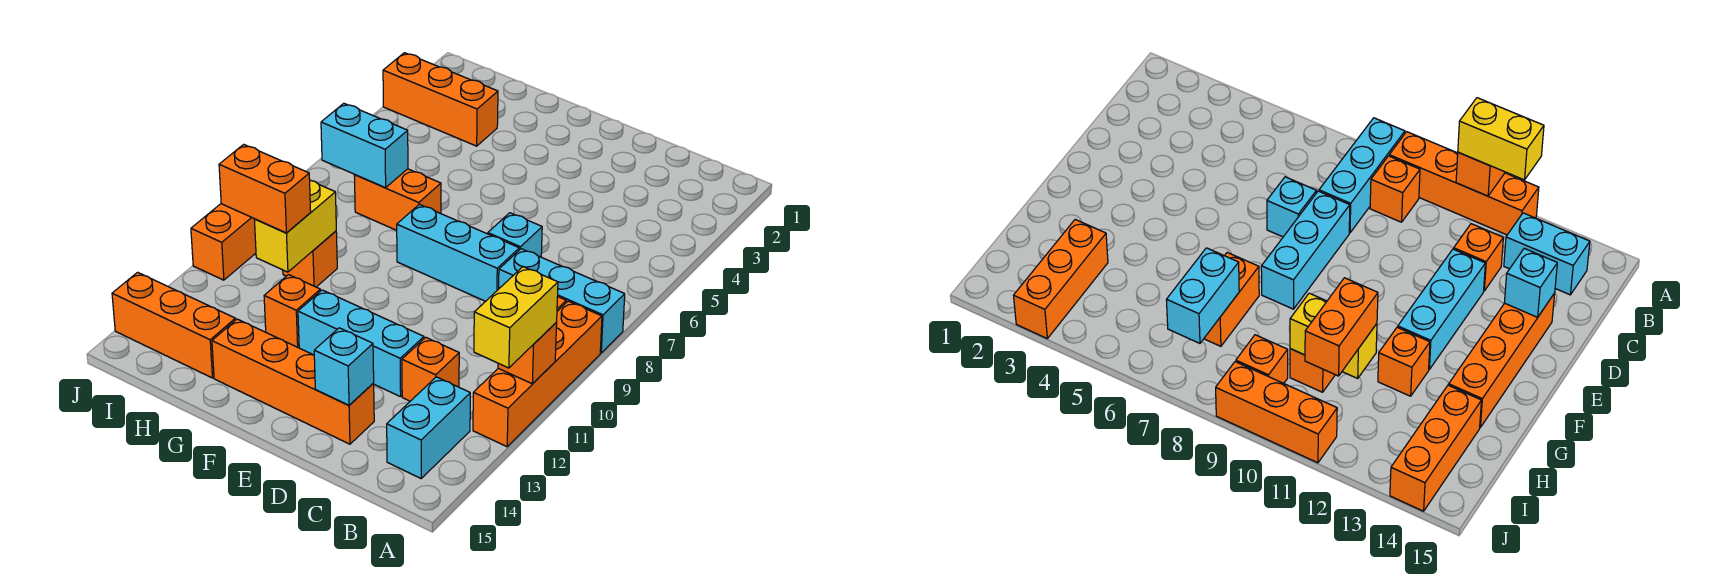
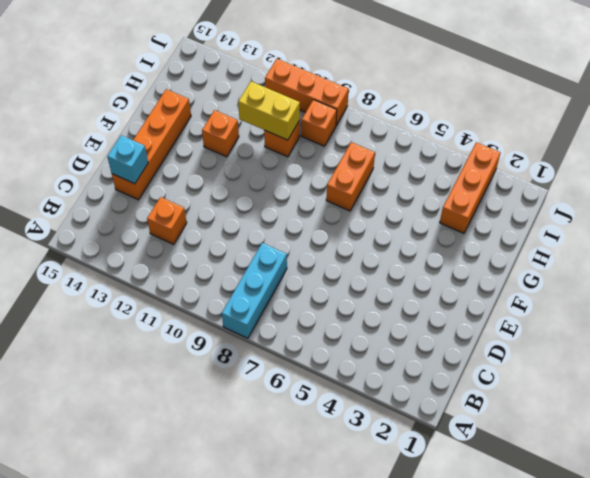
none -> orange brick A9:A12 level 1
none -> orange brick B9 level 1
none -> cyan brick B13:B14 level 1

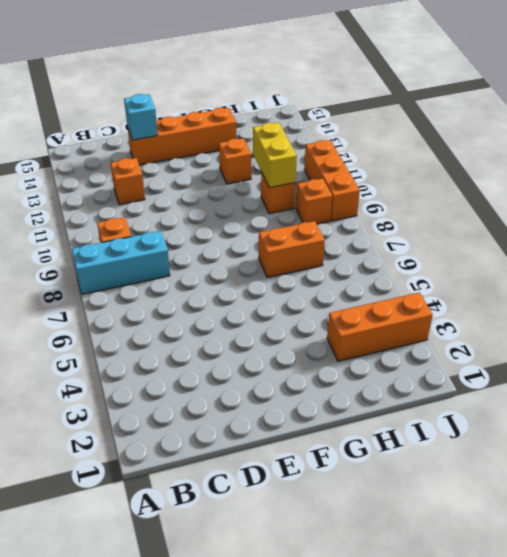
none -> orange brick A9:A12 level 1
none -> cyan brick B13:B14 level 1
none -> cyan brick D7 level 1

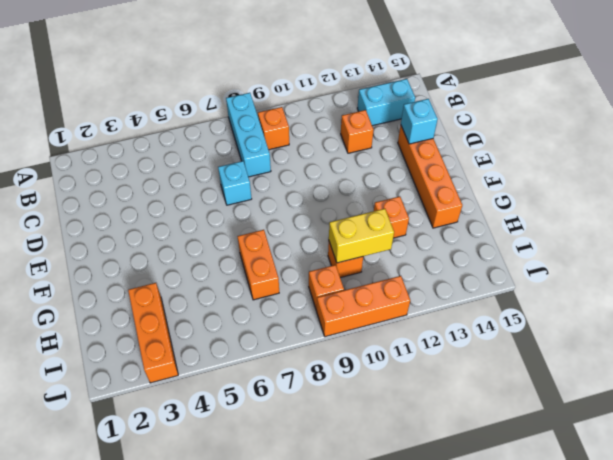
none -> orange brick A9:A12 level 1
none -> cyan brick D8:F8 level 1
none -> cyan brick D12:F12 level 1

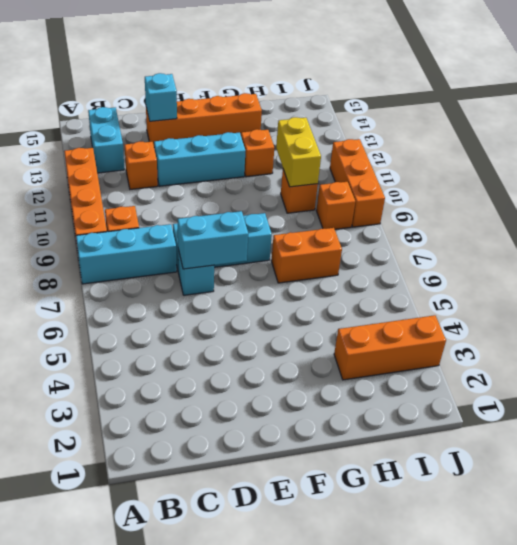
cyan brick D7:E7 level 2 -> cyan brick H7:I7 level 2
none -> orange brick H14:J14 level 1
none -> orange brick A11 level 2
none -> yellow brick A11:A12 level 3

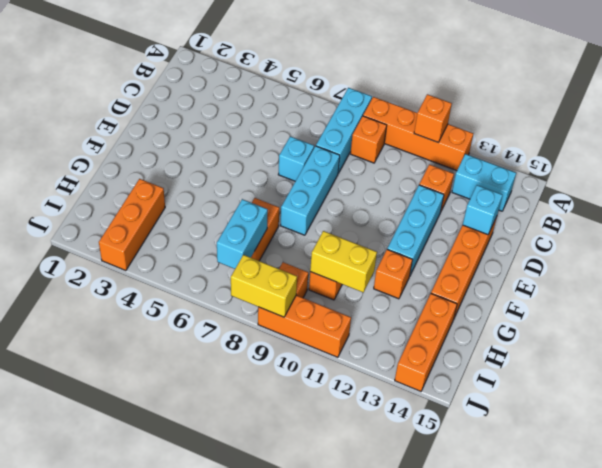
yellow brick J8:J9 level 2 -> yellow brick A11:A12 level 3
none -> orange brick H11:I11 level 3

